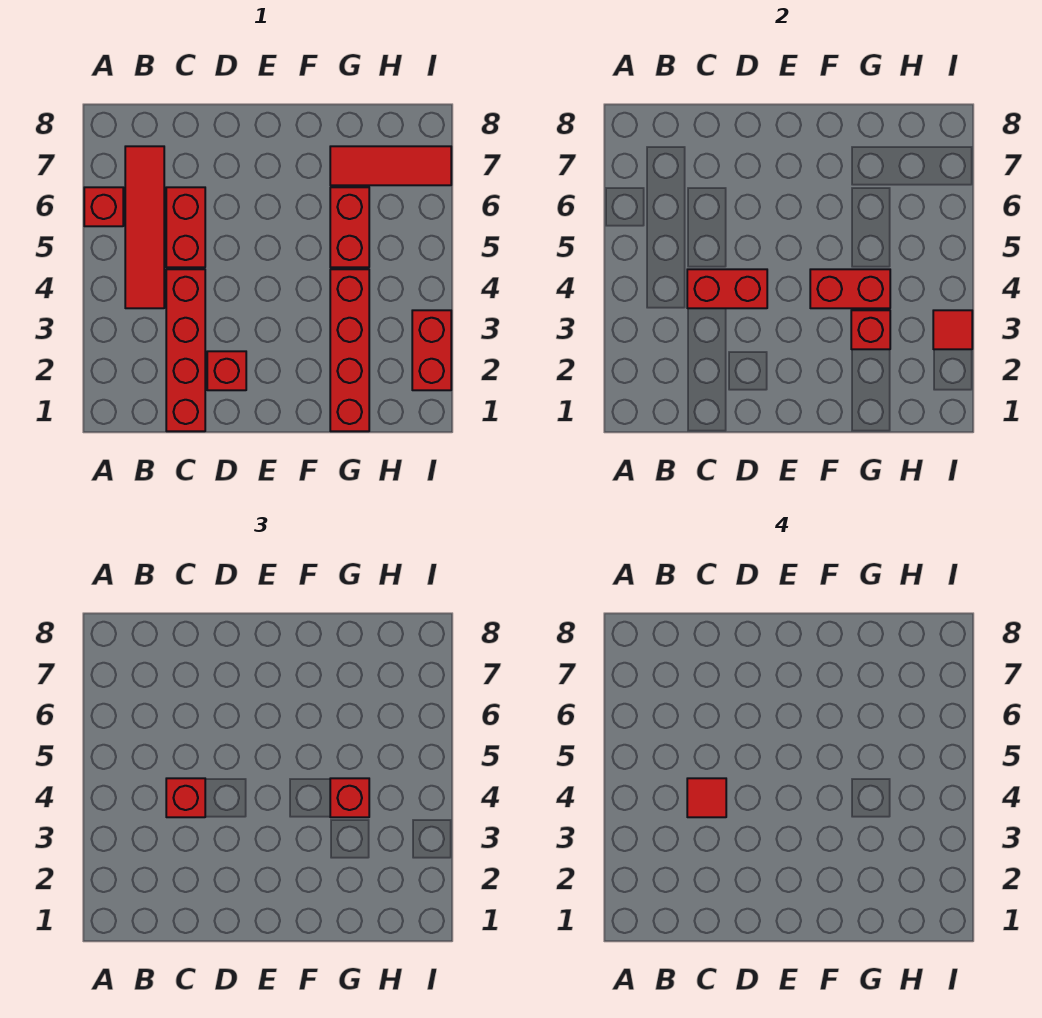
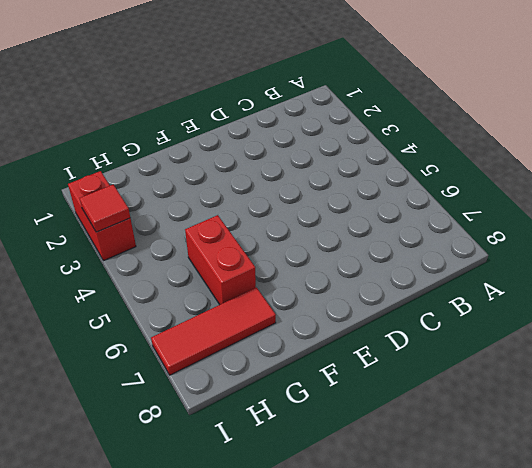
none -> red brick A6 level 1
none -> red tile B4:B7 level 1
none -> red brick C1:C4 level 1

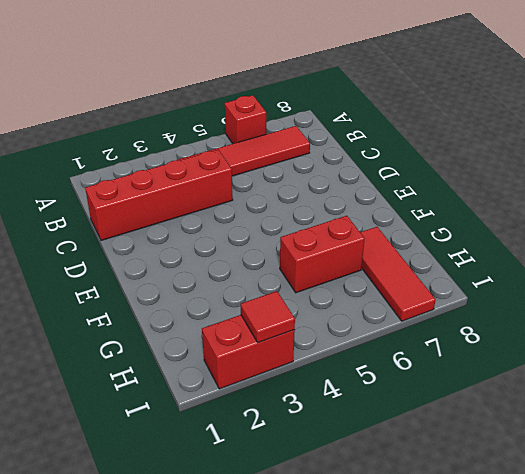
none -> red brick C5:C6 level 1
none -> red brick D2 level 1
none -> red brick G1:G4 level 1

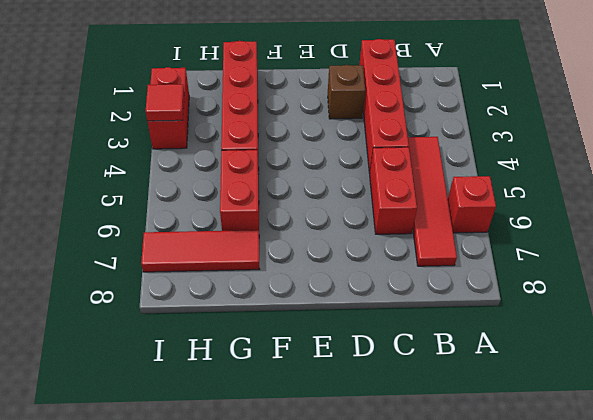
brown brick D2 level 1 -> red brick D2 level 1
none -> red brick C4:D4 level 2
none -> red brick F4:G4 level 2
none -> red brick G3 level 2

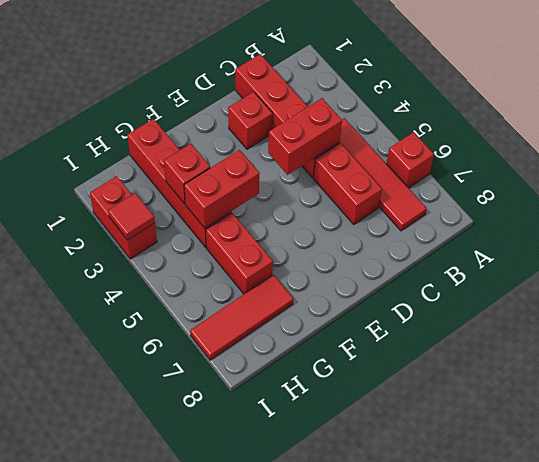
none -> red brick C4 level 3
none -> red brick G4 level 3
none -> red tile C4 level 4

